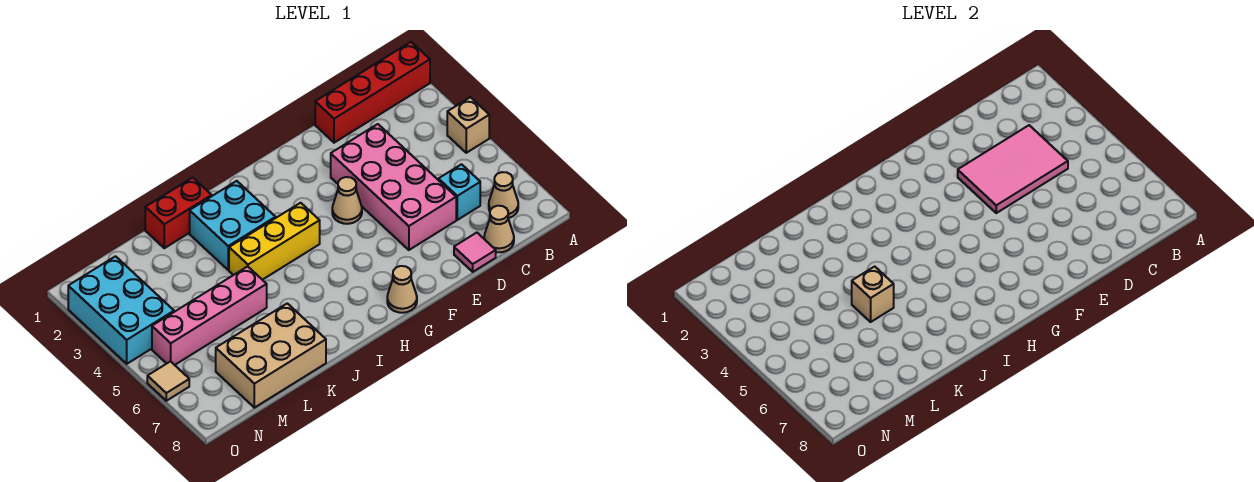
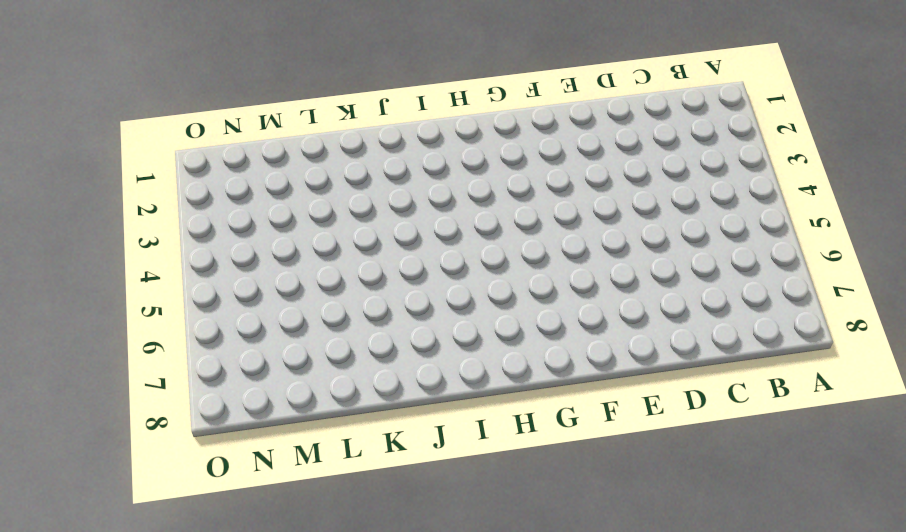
none -> red brick A1:D1 level 1
none -> tan brick A4 level 1
none -> tan cone B7 level 1

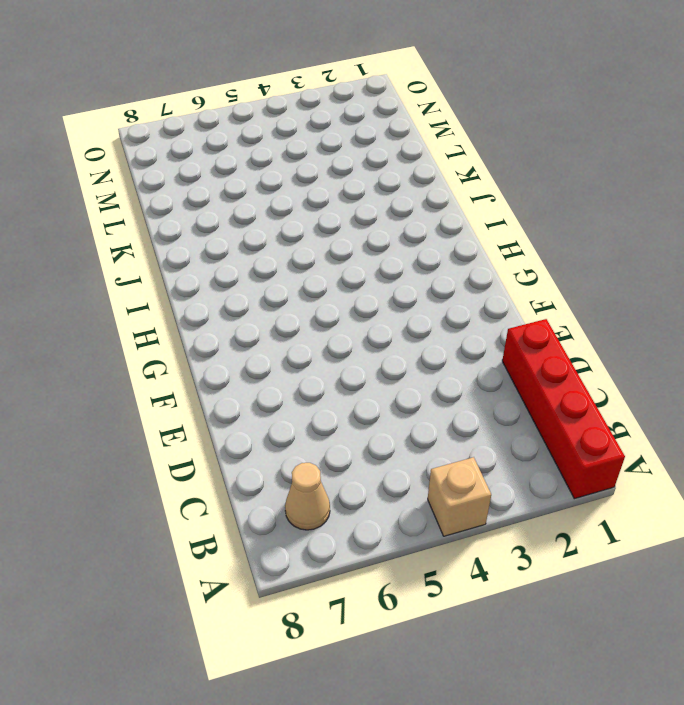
none -> cyan brick C6 level 1
none -> tan cone C8 level 1
none -> pink brick D3:E6 level 1

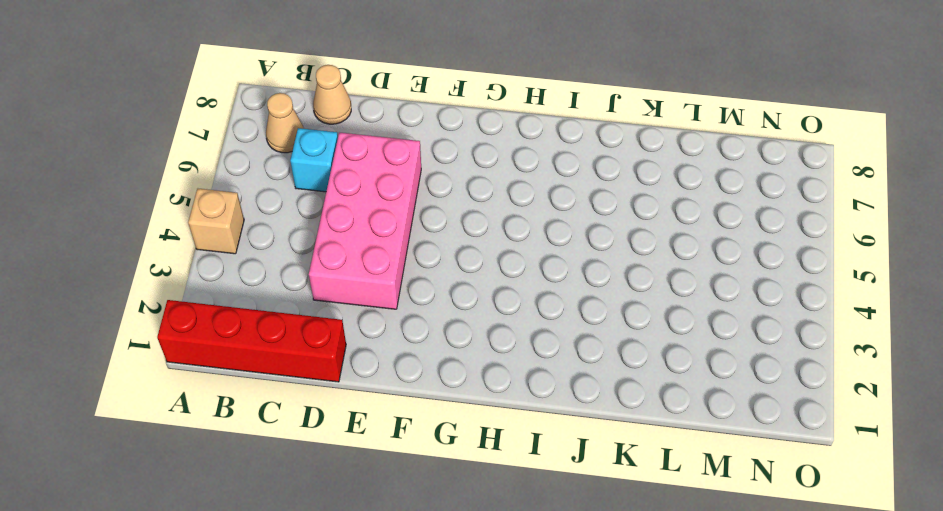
none -> pink tile D8 level 1
none -> tan cone F4 level 1
none -> tan cone G8 level 1

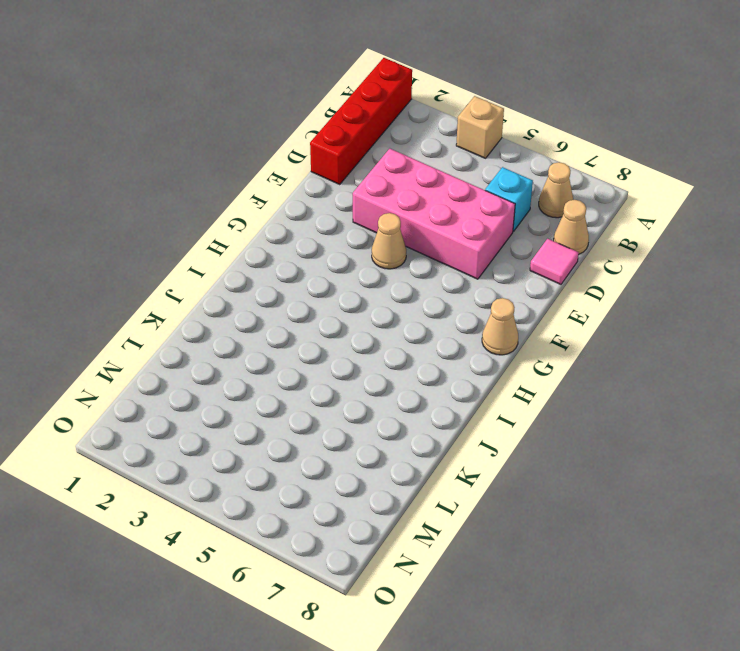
none -> yellow brick H4:J4 level 1
none -> cyan brick I2:J3 level 1
none -> red brick J1:K1 level 1

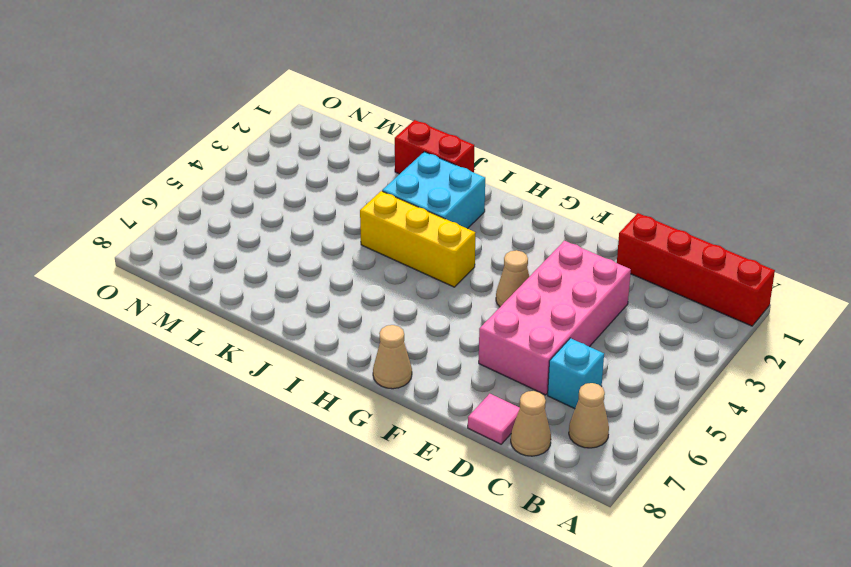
none -> tan brick A4 level 1
none -> pink brick K5:N5 level 1
none -> tan brick K7:M8 level 1

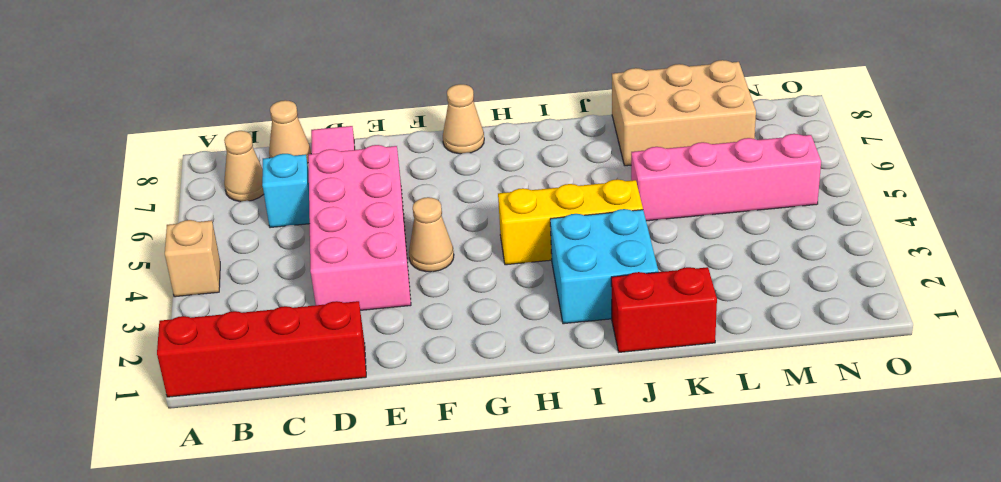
none -> cyan brick N2:O4 level 1
none -> tan tile O6 level 1
none -> pink tile C3:E4 level 2

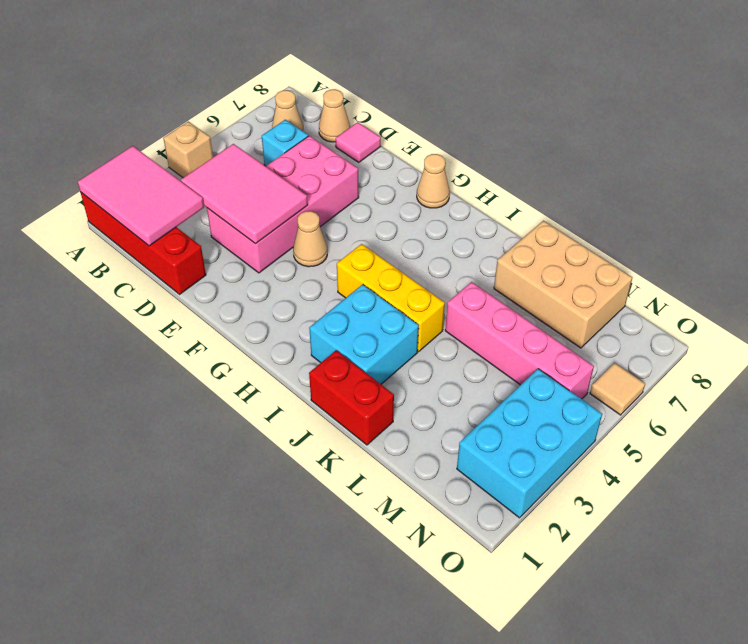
pink tile A1:C2 level 2 -> none
none -> tan brick K5 level 2

